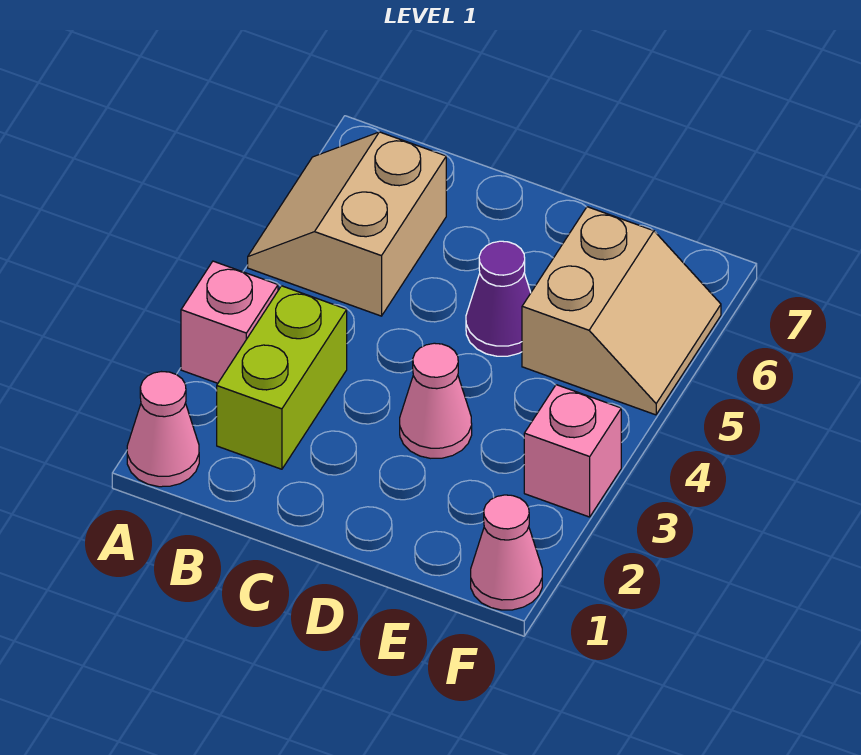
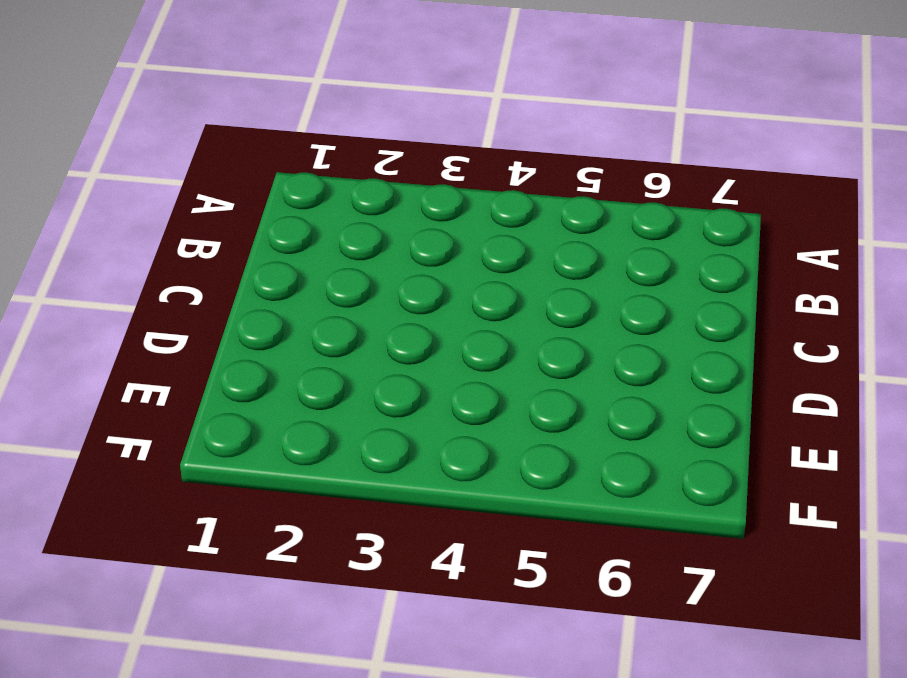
none -> pink cone A1 level 1
none -> pink brick A3 level 1

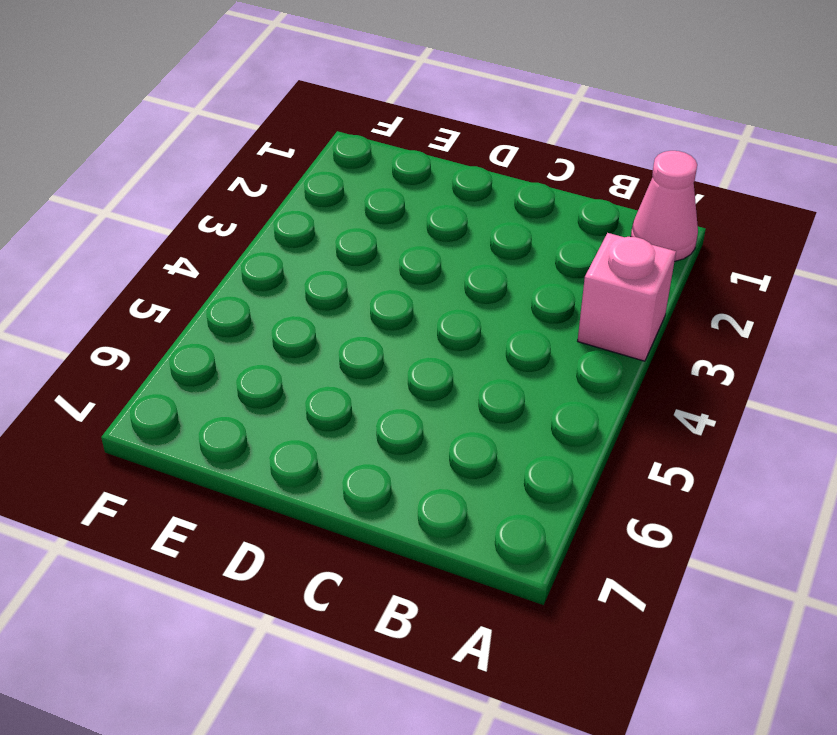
none -> tan slope A5:B6 level 1 top B
none -> lime brick B2:B3 level 1

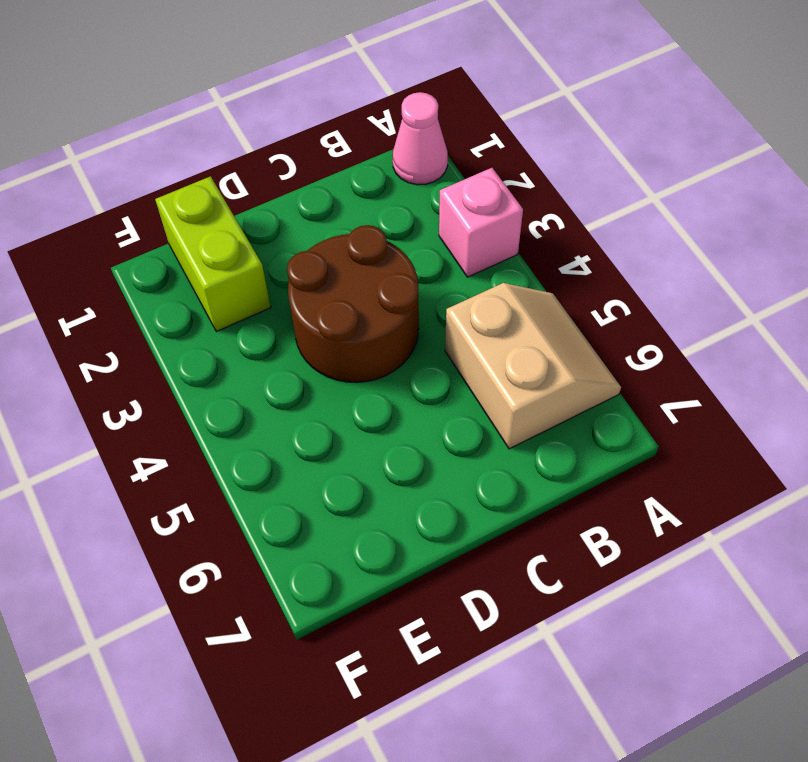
brown round brick C3:D4 level 1 -> pink cone D3 level 1
lime brick E1:E2 level 1 -> lime brick B2:B3 level 1
none -> purple cone D5 level 1
none -> tan slope E5:F6 level 1 top E

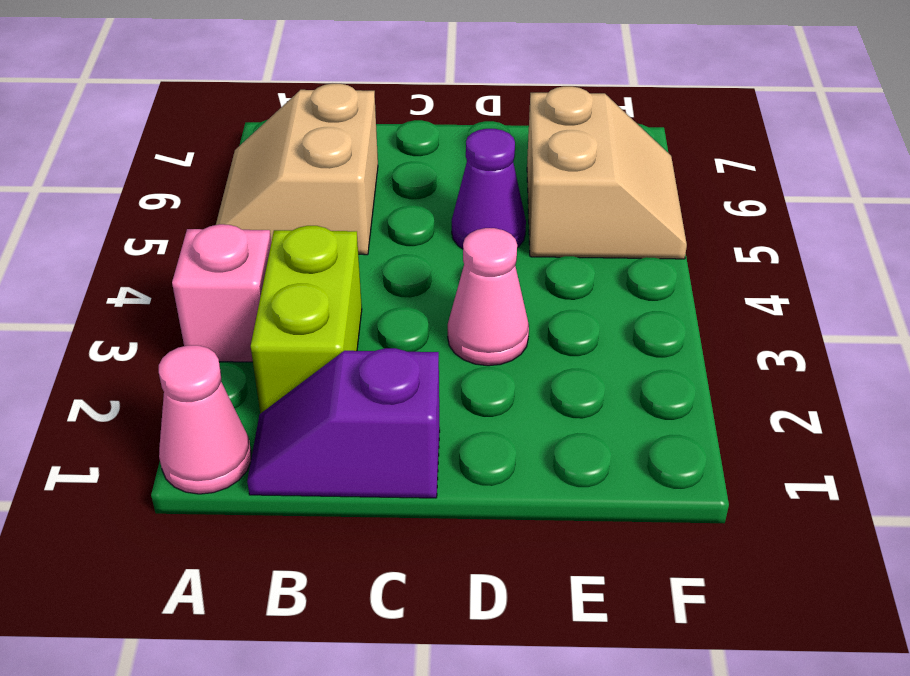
purple slope B1:C1 level 1 top C -> none
none -> pink cone F1 level 1
none -> pink brick F3 level 1

